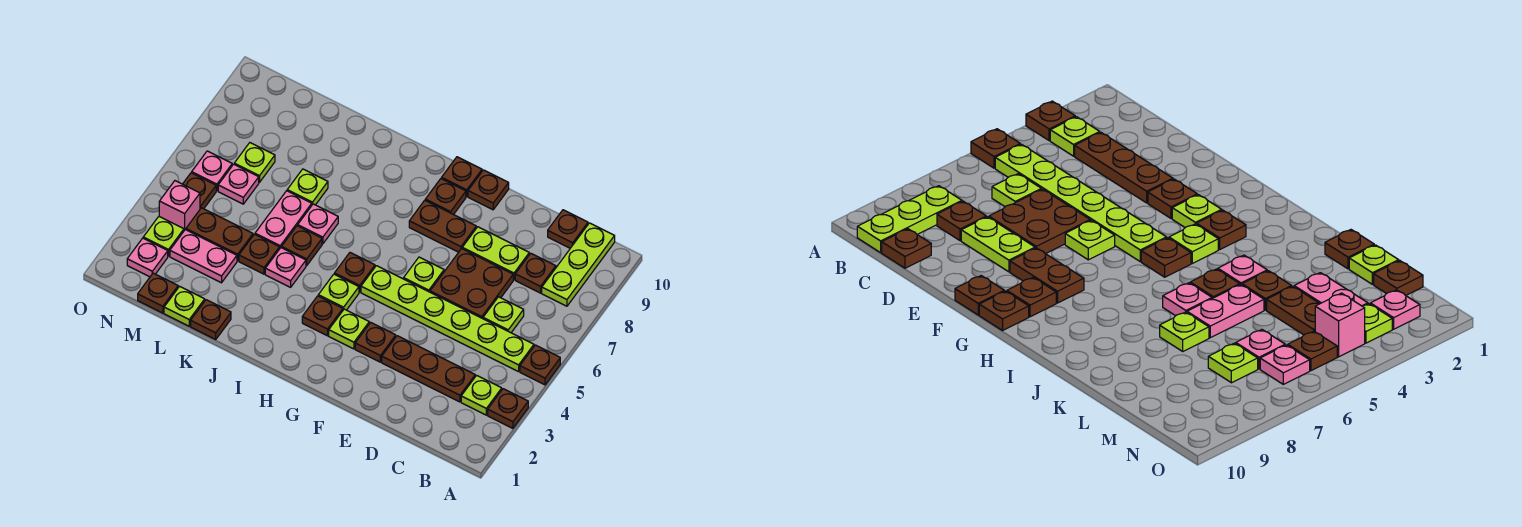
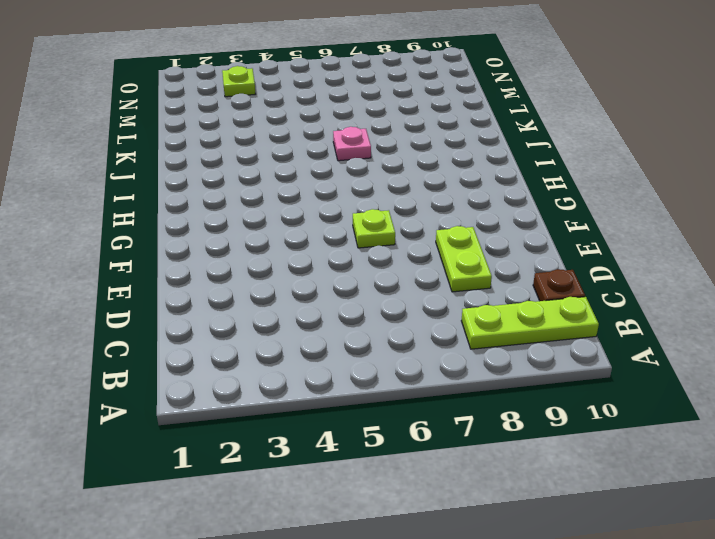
none -> brown plate A3 level 1
none -> brown plate A5 level 1
none -> lime plate B3 level 1
none -> lime plate B5:G5 level 1

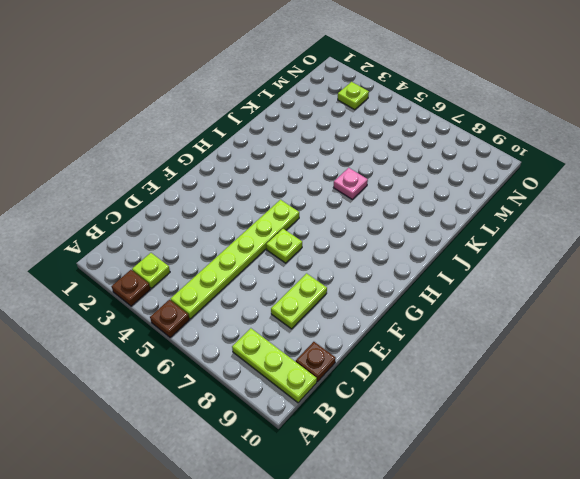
none -> brown plate C3:E3 level 1
none -> lime plate C6 level 1
none -> brown plate C8 level 1
none -> brown plate D6:E7 level 1

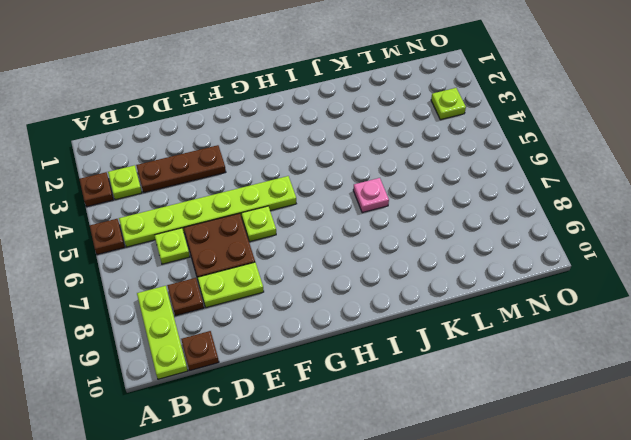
none -> brown plate F3 level 1
none -> brown plate F8:G8 level 1
none -> brown plate F10 level 1
none -> lime plate G3 level 1

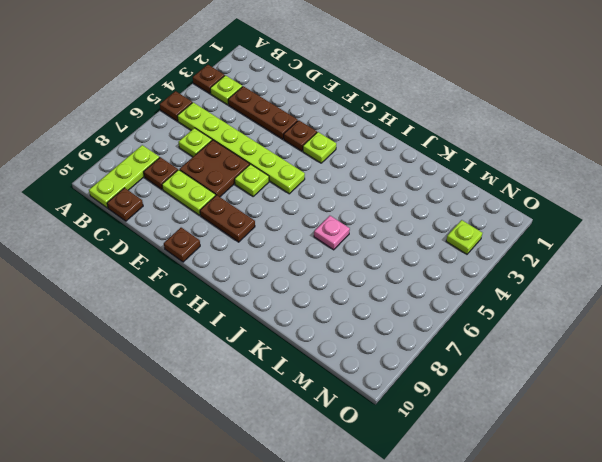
none -> brown plate G9 level 1
none -> brown plate G10 level 1
none -> brown plate H3 level 1
none -> lime plate H4 level 1

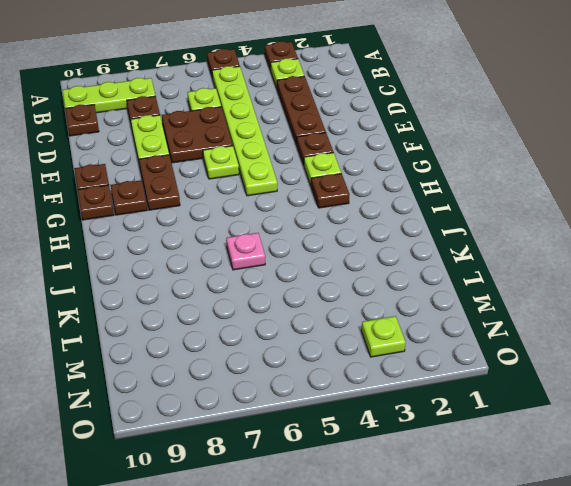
none -> lime plate H4 level 1
none -> brown plate H5 level 1
none -> pink plate J4 level 1
none -> brown plate J5 level 1

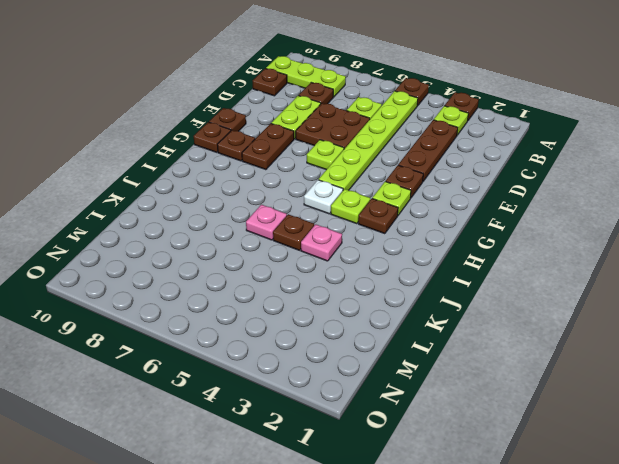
white plate H5 level 1 -> brown plate H5 level 1
none -> brown plate K1 level 1
none -> brown plate K4 level 1
none -> pink plate K5:K6 level 1
none -> lime plate K7 level 1

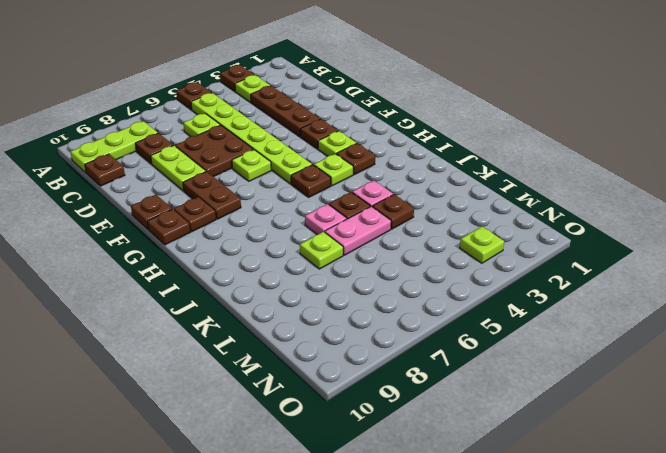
none -> brown plate K1 level 1
none -> lime plate L1 level 1
none -> pink plate L3:M3 level 1
none -> brown plate L4:M4 level 1

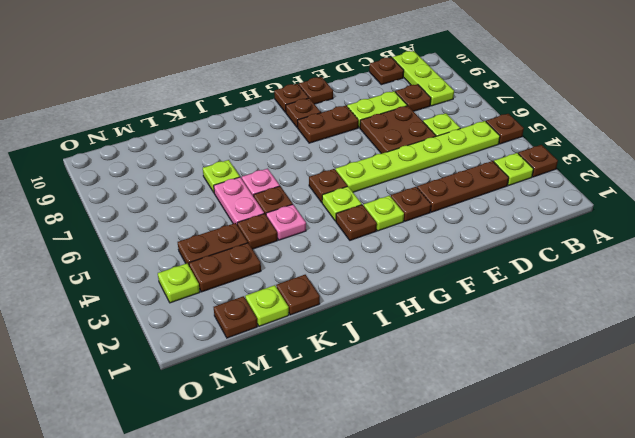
brown plate L3:M3 level 1 -> pink plate L3:M3 level 1
none -> lime plate F6 level 1
none -> pink plate M6 level 1
none -> lime plate M7 level 1
none -> pink plate N2 level 1

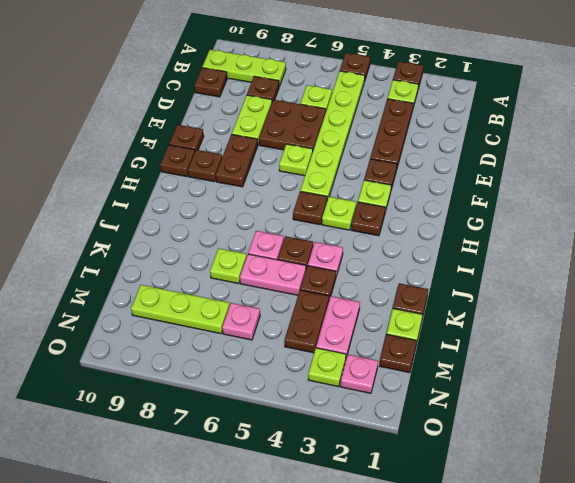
lime plate M7:M9 level 1 -> lime plate M7 level 1
none -> pink brick N4 level 1
none -> brown plate N5 level 1
none -> pink plate N6 level 1

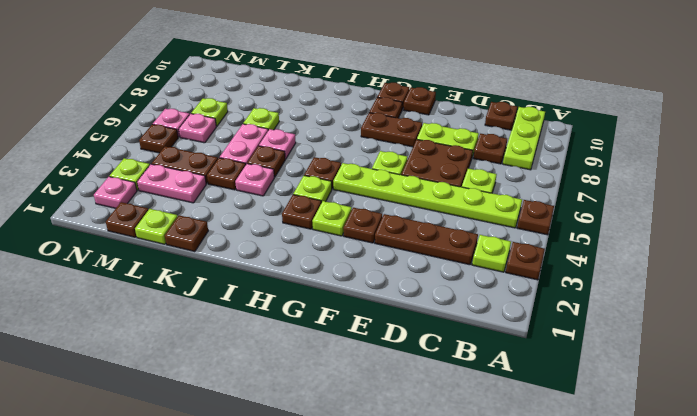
none -> pink brick N4 level 1

